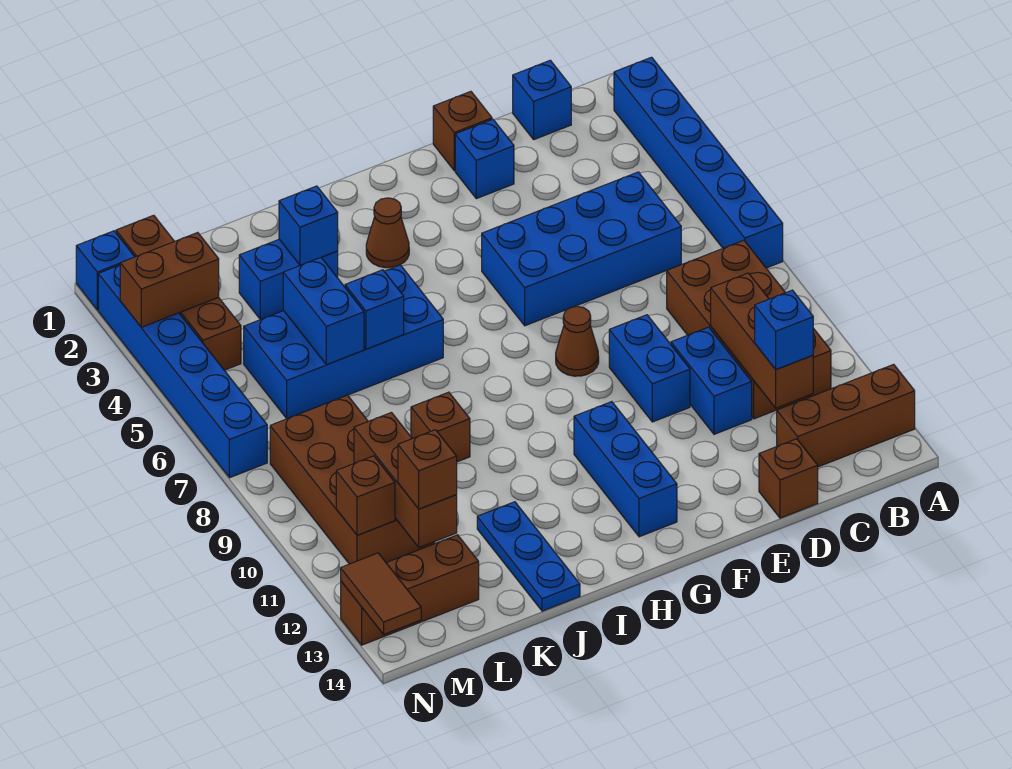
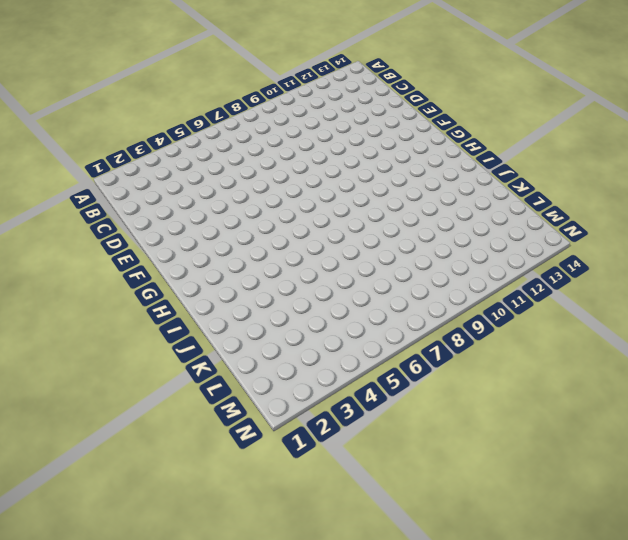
none -> blue brick A2:A7 level 1
none -> brown brick A13:C13 level 1
none -> brown brick B8:C11 level 1
none -> blue brick C1 level 1

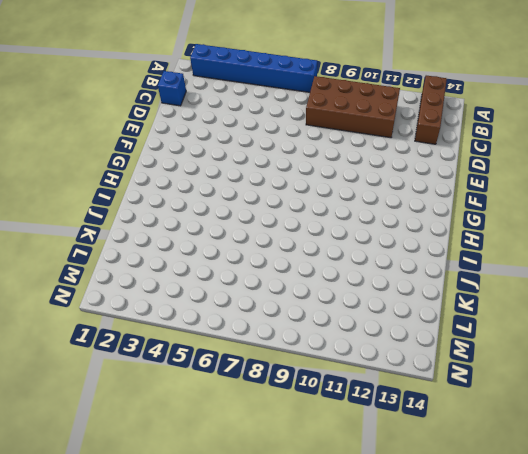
none -> blue brick C5:F6 level 1
none -> blue brick D10:D11 level 1
none -> brown brick D14 level 1
none -> brown brick E1 level 1

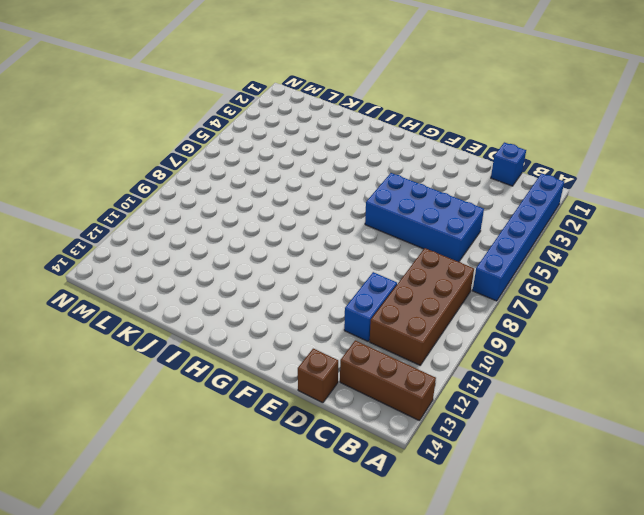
none -> brown brick E1 level 1
none -> blue brick E2 level 1
none -> blue brick E9:E10 level 1
none -> brown cone F8 level 1

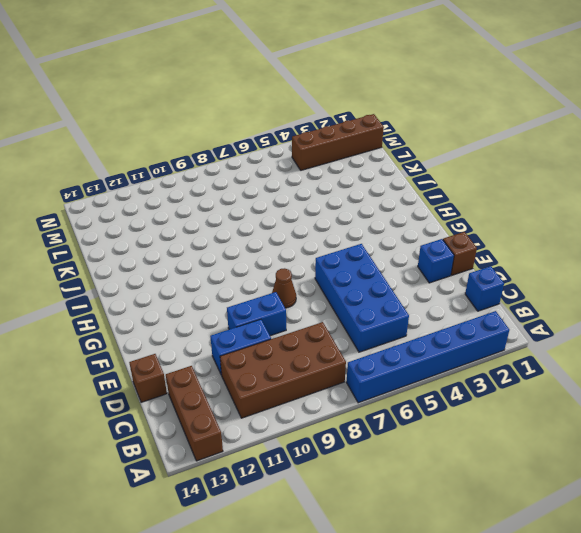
none -> blue brick G11:G13 level 1
none -> brown cone H3 level 1
none -> blue brick I5:L6 level 1
none -> blue brick J3:K3 level 1

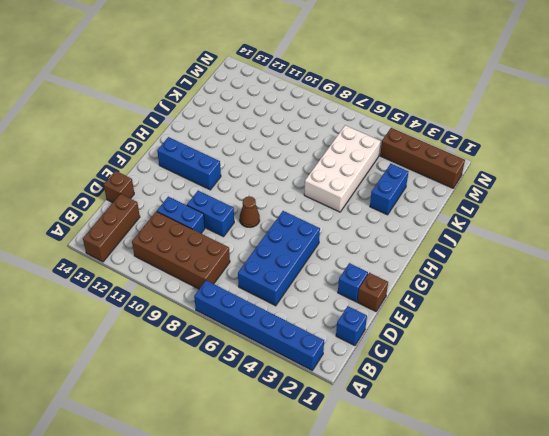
white brick I5:L6 level 1 -> blue brick I5:L6 level 1
none -> brown cone H3 level 1
none -> brown brick J9 level 1
none -> blue plate J12:J14 level 1
none -> brown brick L8:M11 level 1

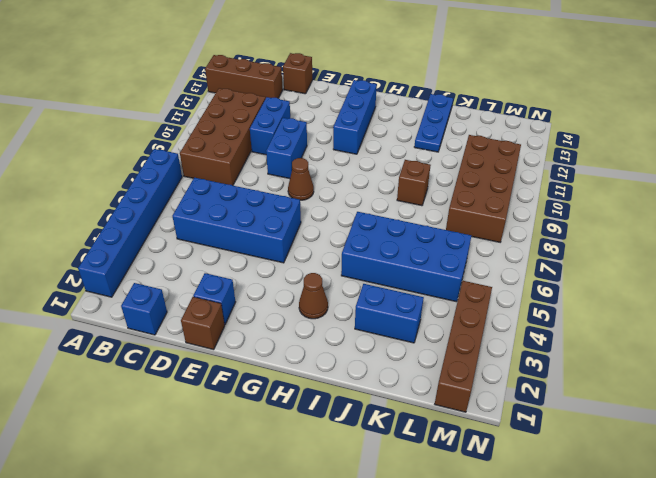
none -> brown brick L13:N13 level 1
none -> blue brick N1 level 1
none -> blue brick N2:N7 level 1
none -> brown brick C10:C12 level 2

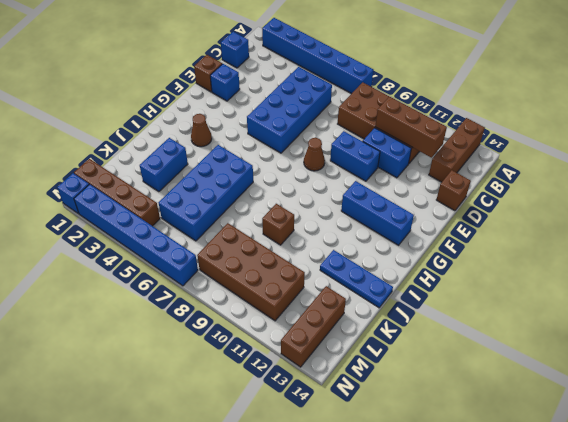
none -> blue brick J3 level 2
none -> blue brick J6 level 2
none -> blue brick K5:K6 level 2
none -> brown brick L10:L12 level 2

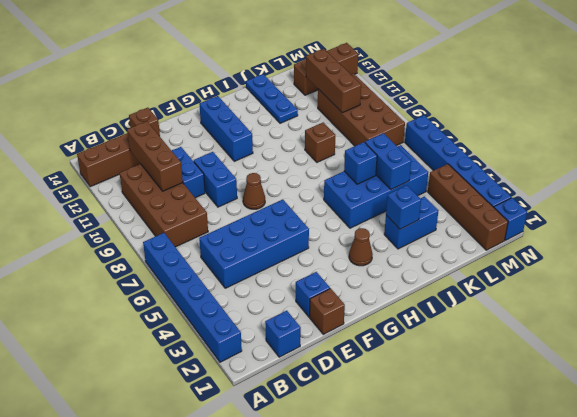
none -> brown brick M3:N3 level 2
none -> brown brick M11 level 2
none -> brown tile N13:N14 level 2
none -> blue brick C12 level 3

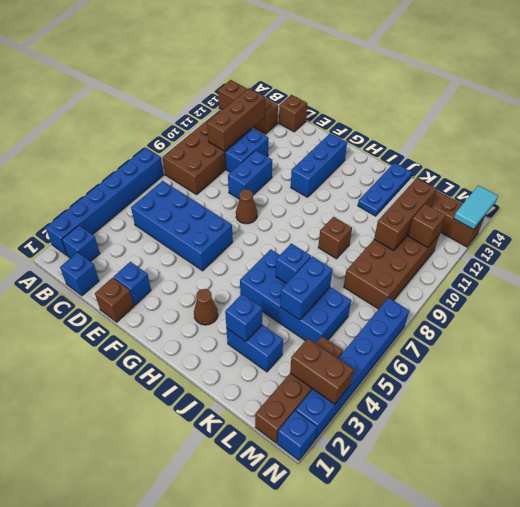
blue brick B2 level 1 -> blue brick C12 level 3
cyan tile N13:N14 level 2 -> brown tile N13:N14 level 2
none -> brown brick L12 level 3

